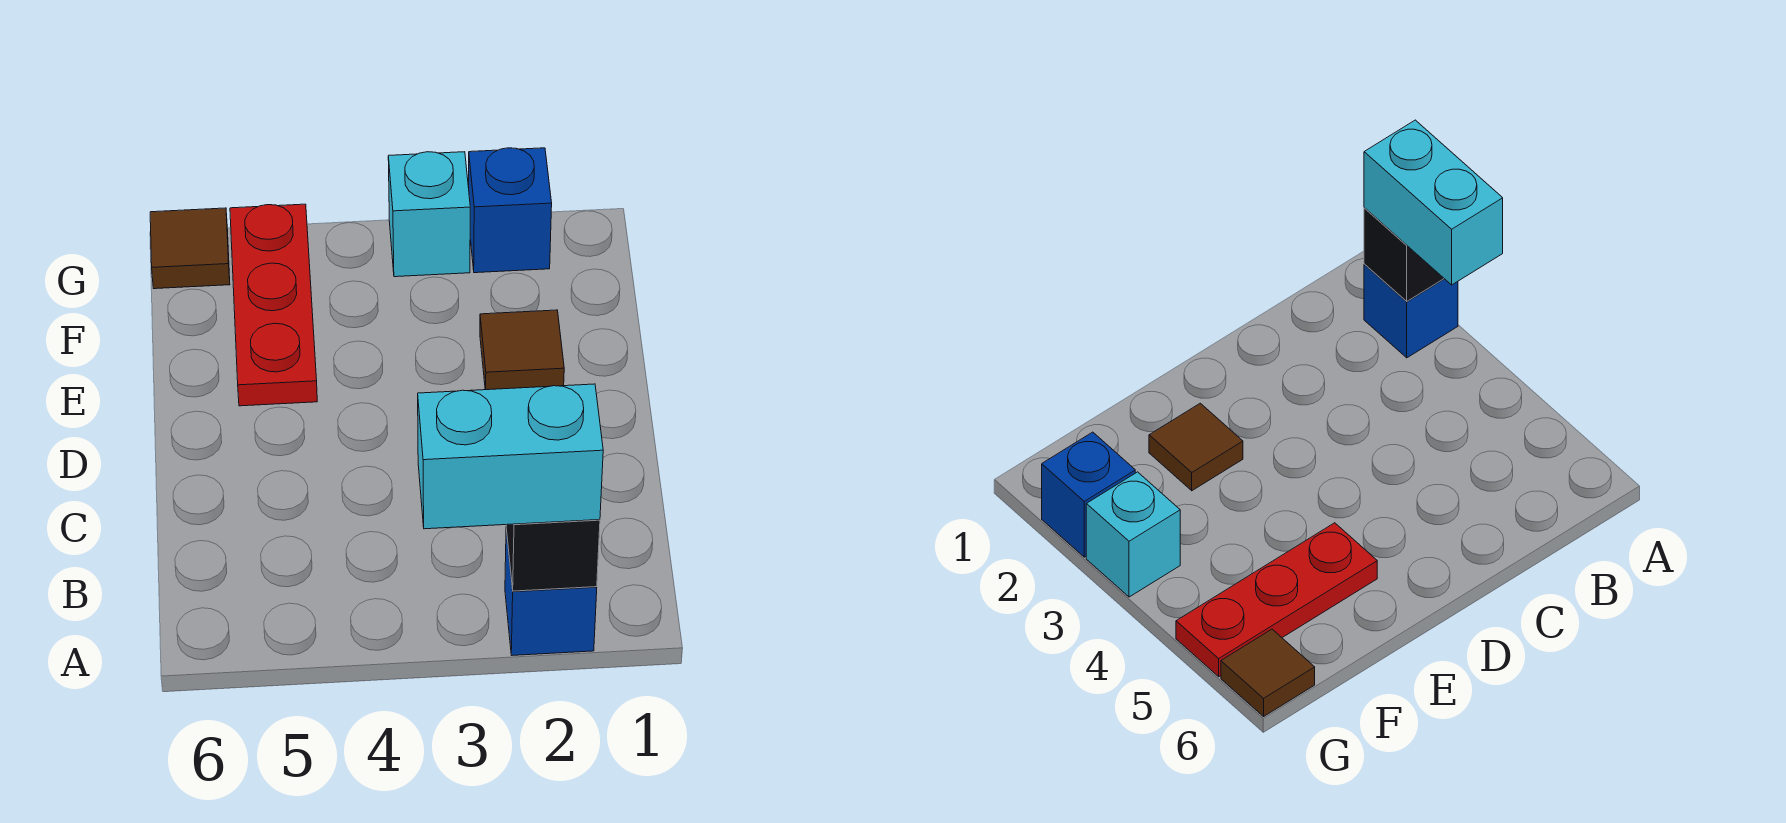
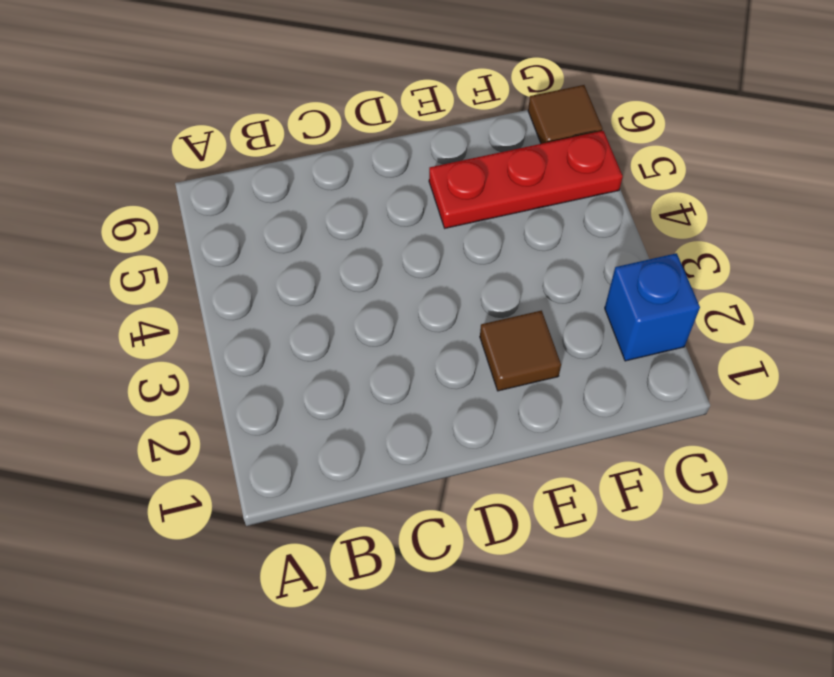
none -> blue brick A2 level 1
none -> cyan brick G3 level 1

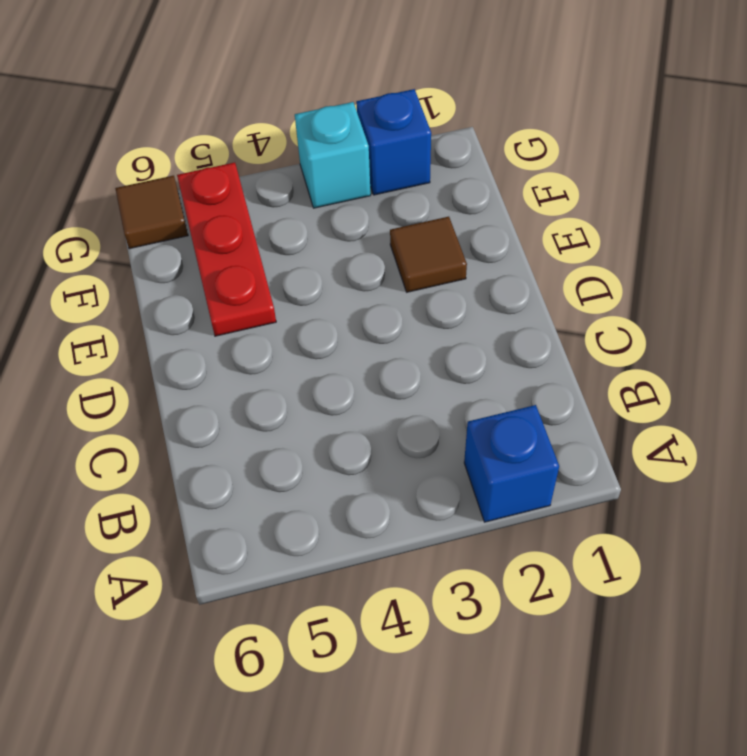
none -> black brick A2 level 2
none -> cyan brick A2:A3 level 3

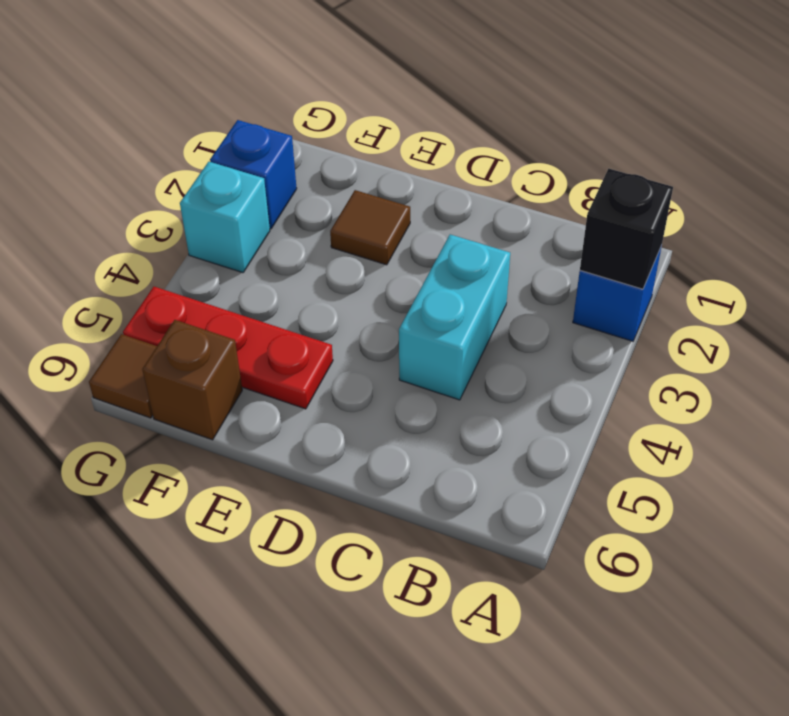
cyan brick C3:C4 level 1 -> cyan brick A2:A3 level 3
brown brick F6 level 1 -> none

